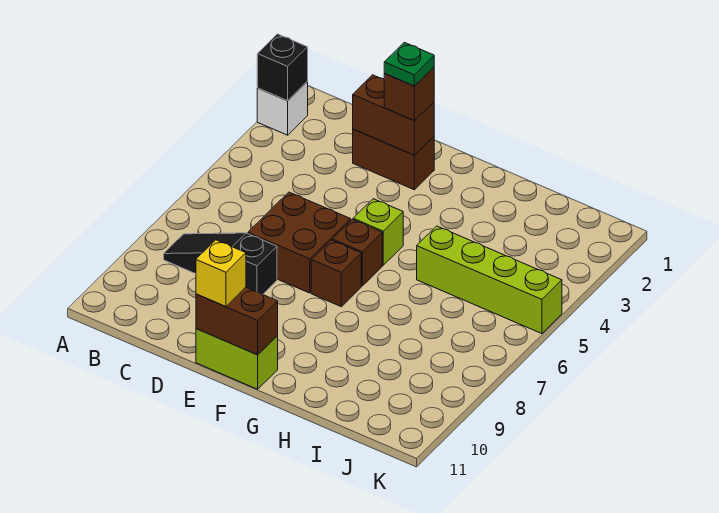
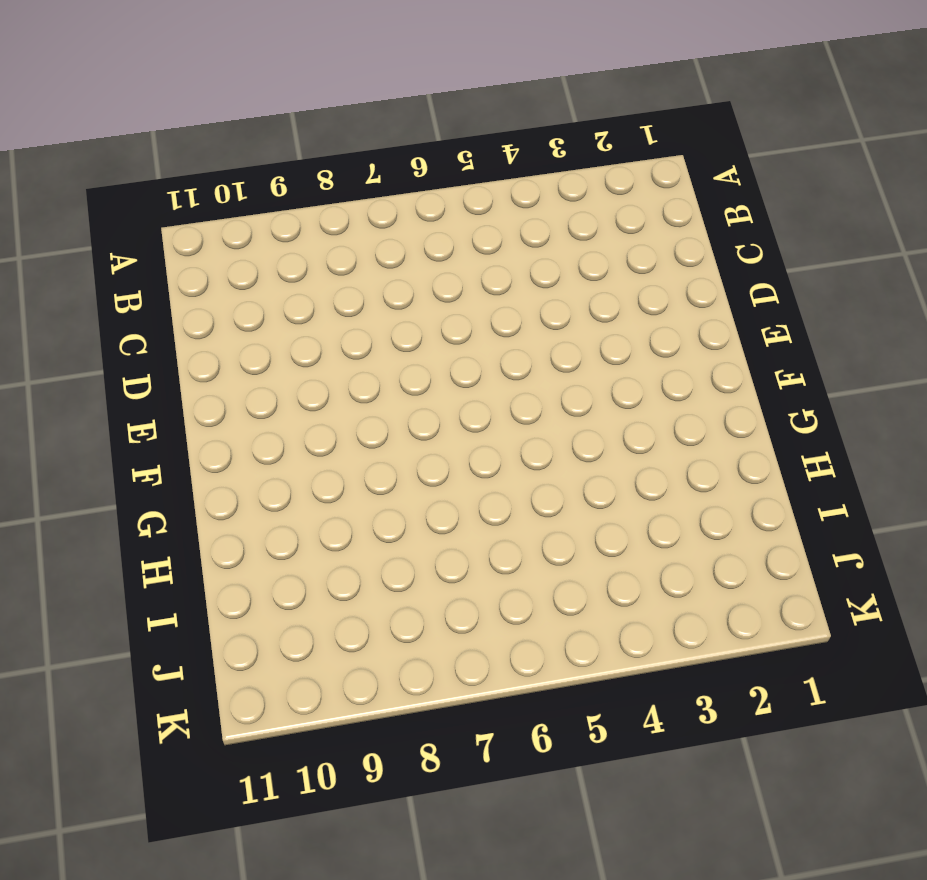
none -> white brick A2 level 1
none -> black slope B8:D8 level 1 top D
none -> brown brick D2:E2 level 1

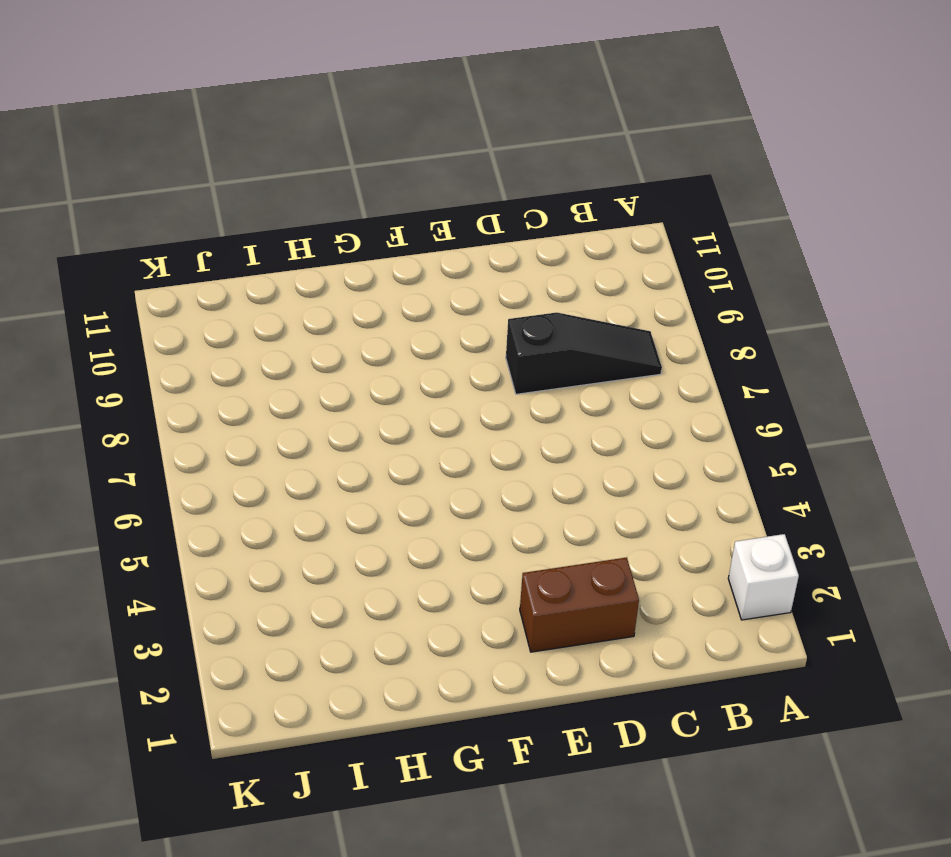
none -> brown brick D6:E7 level 1
none -> lime brick E11:F11 level 1
none -> lime brick F5 level 1

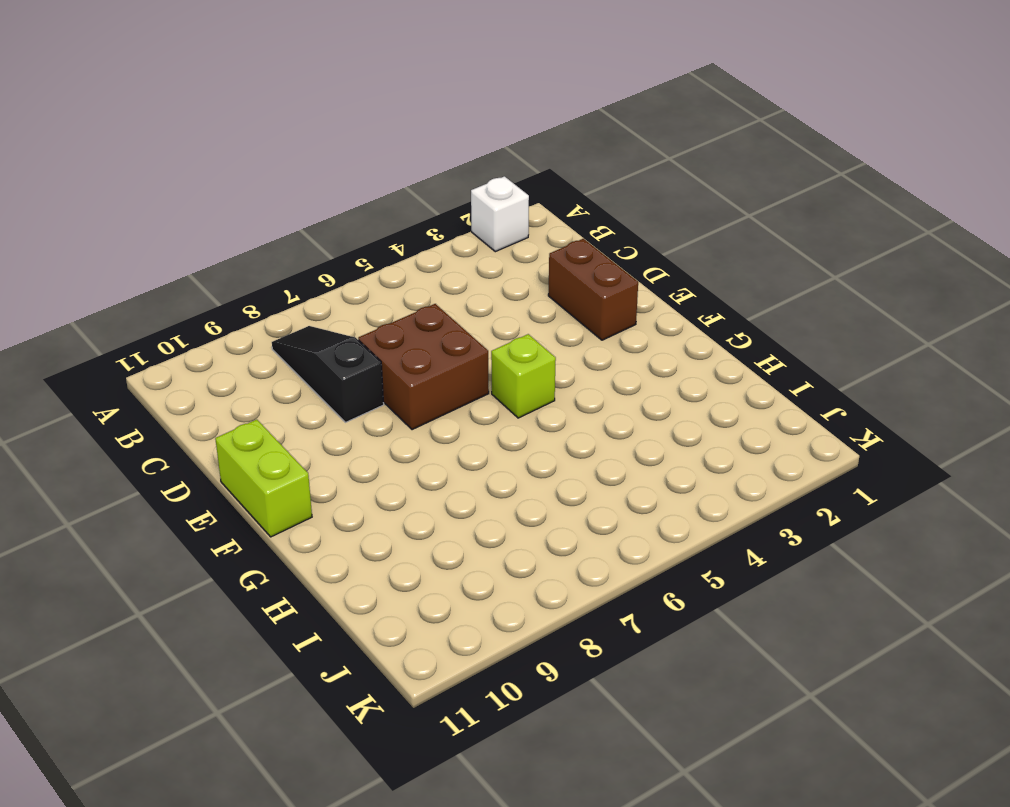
none -> brown brick F6 level 1
none -> brown brick F7 level 1
none -> lime brick H5:K5 level 1

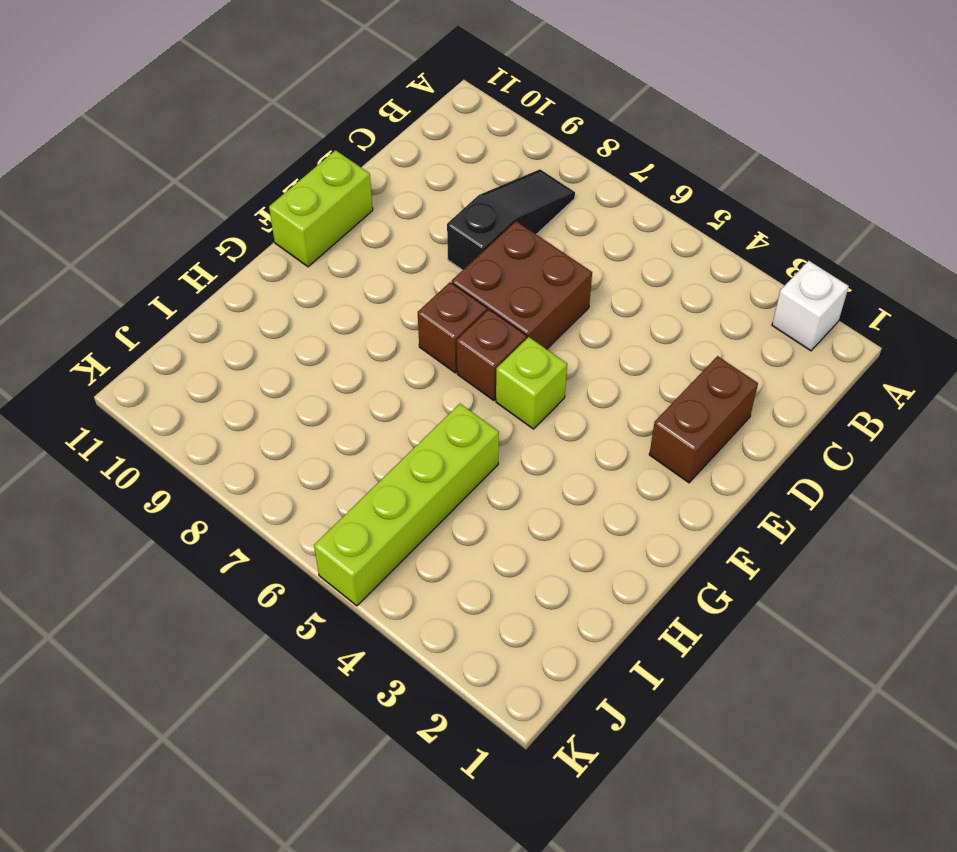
none -> black brick A2 level 2
none -> brown brick D2:E2 level 2
none -> brown brick E11:F11 level 2

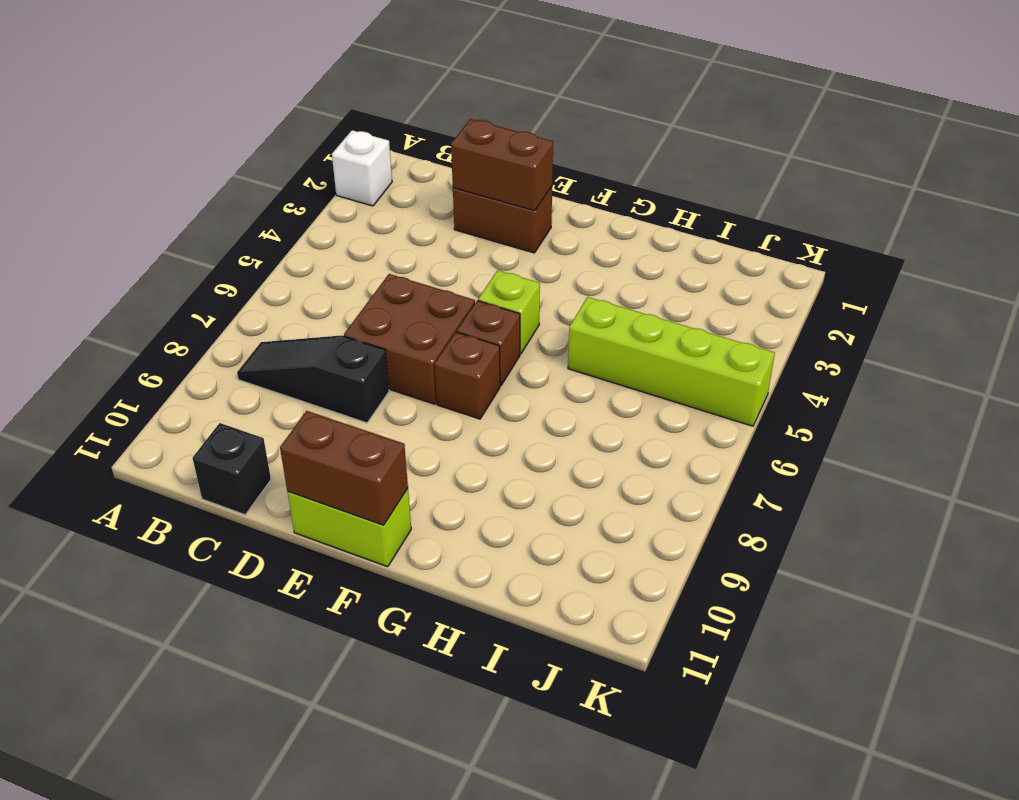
black brick C11 level 1 -> black brick A2 level 2
none -> brown brick E2 level 3
none -> yellow brick E11 level 3
none -> green plate E2 level 4

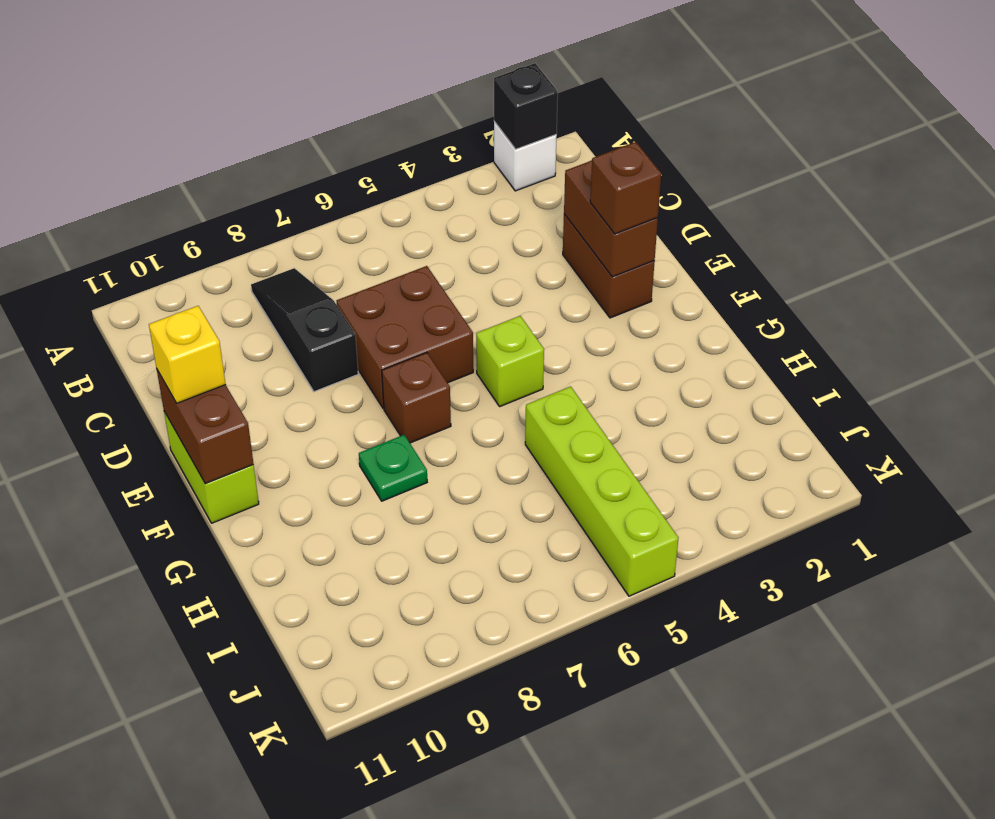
green plate G8 level 1 -> green plate E2 level 4
none -> brown brick F6 level 1

